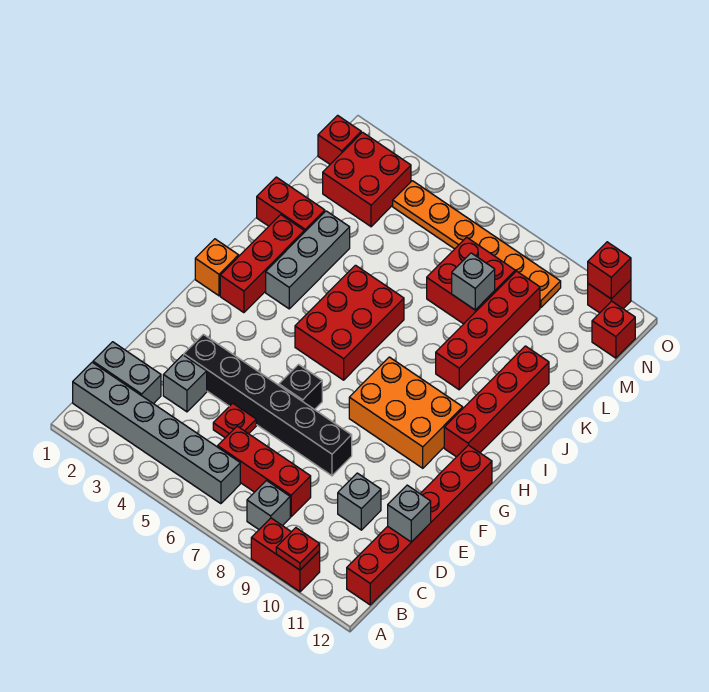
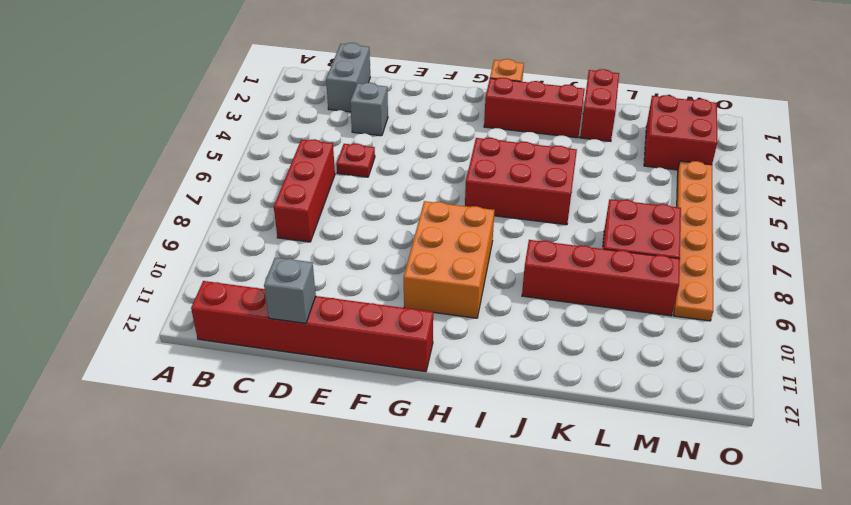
none -> red brick A9:A10 level 1
none -> grey brick B1:B6 level 1
none -> grey brick B8 level 1

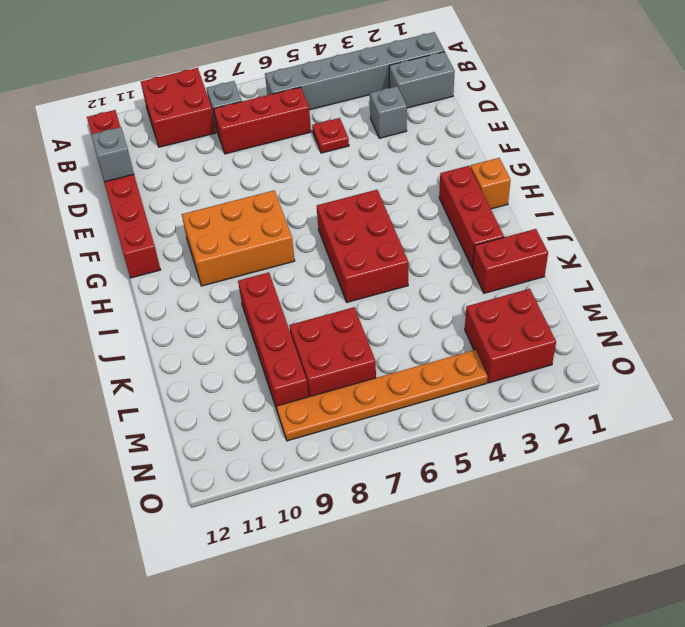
red brick A9:B10 level 1 -> red brick A9:A10 level 1
none -> grey brick D10 level 1
none -> black brick E3:E8 level 1
none -> black brick F6 level 1

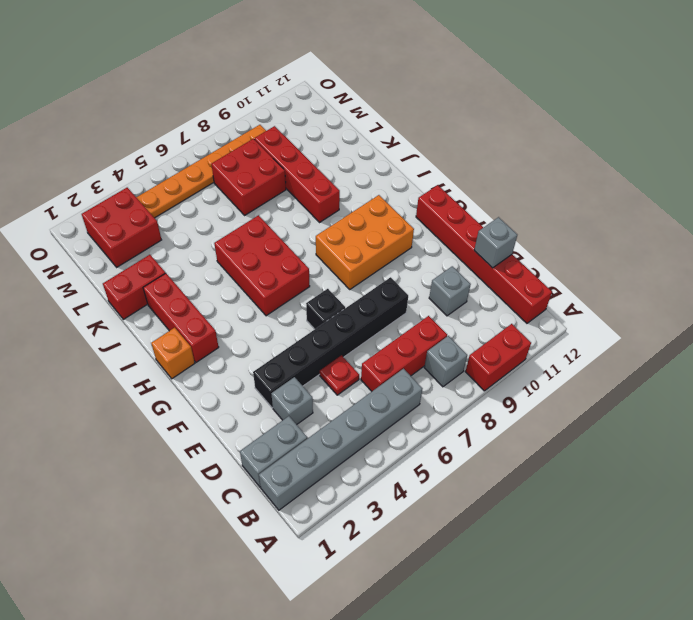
none -> red brick H11:K11 level 1
none -> grey brick I3:K3 level 1
none -> red brick N1 level 1

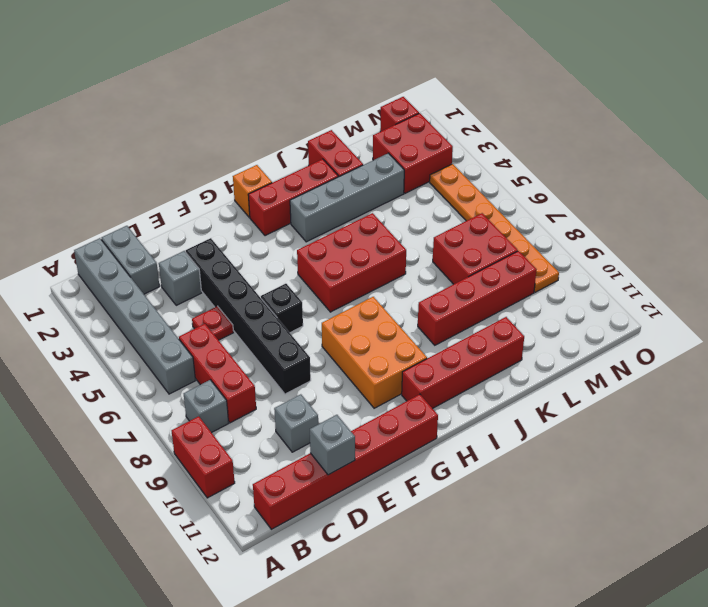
grey brick I3:L3 level 1 -> grey brick I3:K3 level 1
none -> red brick N12 level 1
none -> red brick O11 level 1
none -> red plate A10 level 2

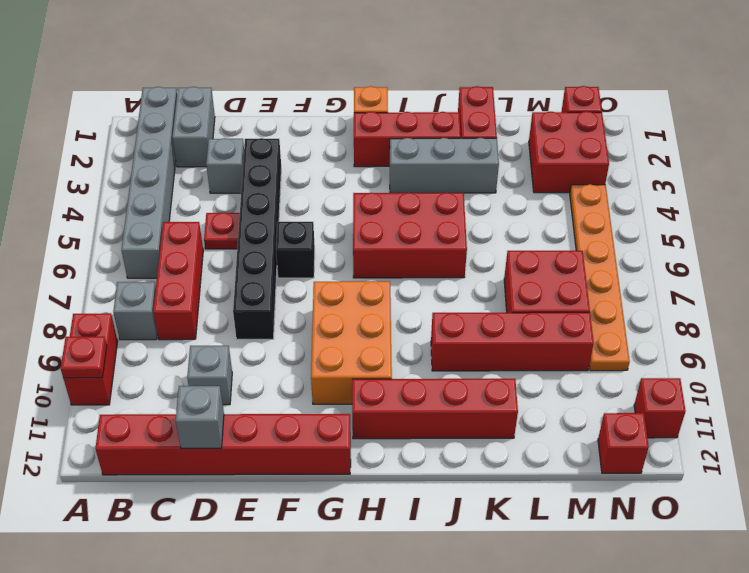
none -> grey brick L8 level 2
none -> red brick O11 level 2

